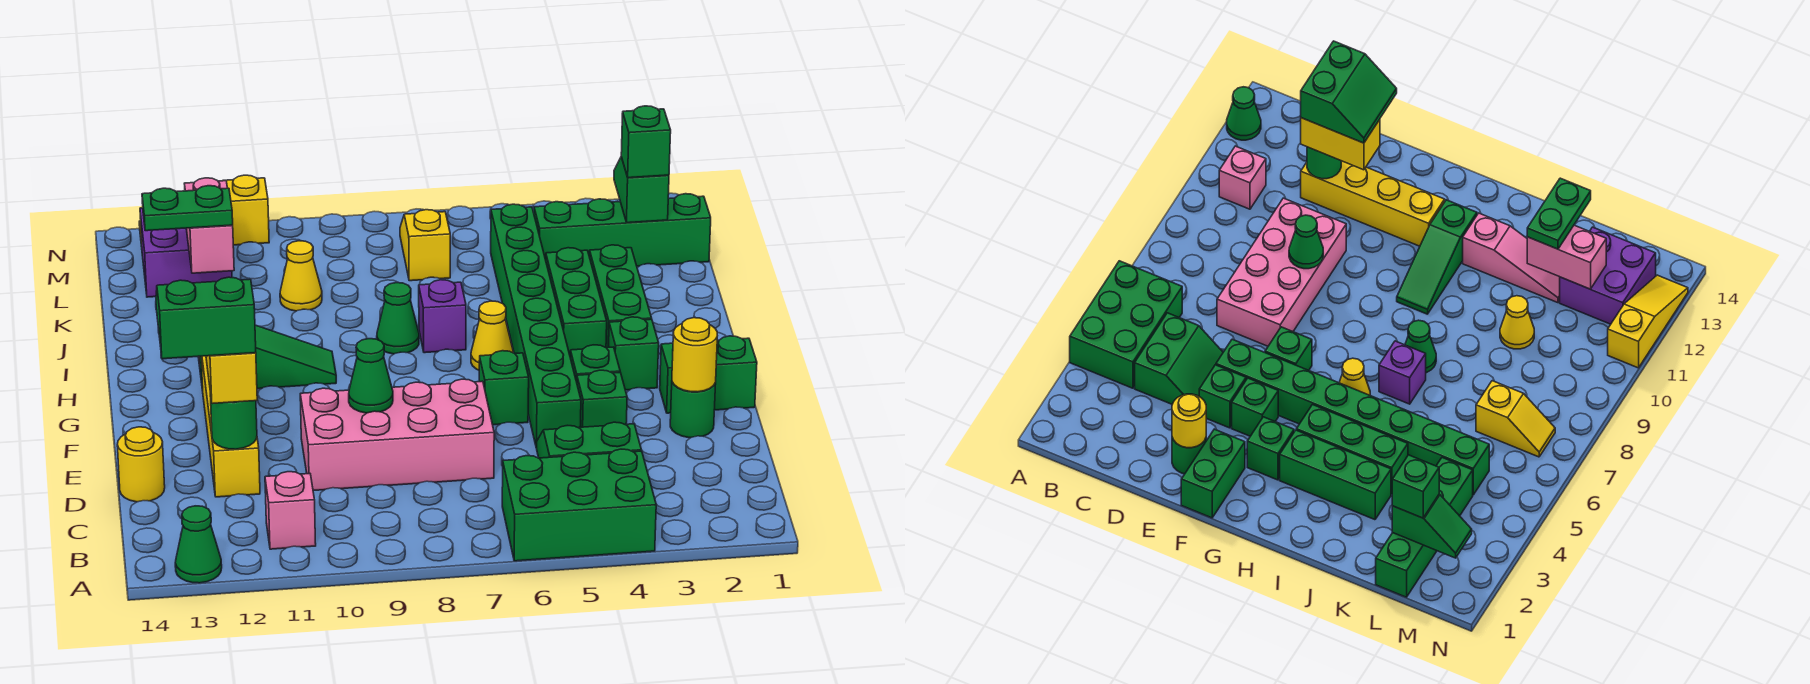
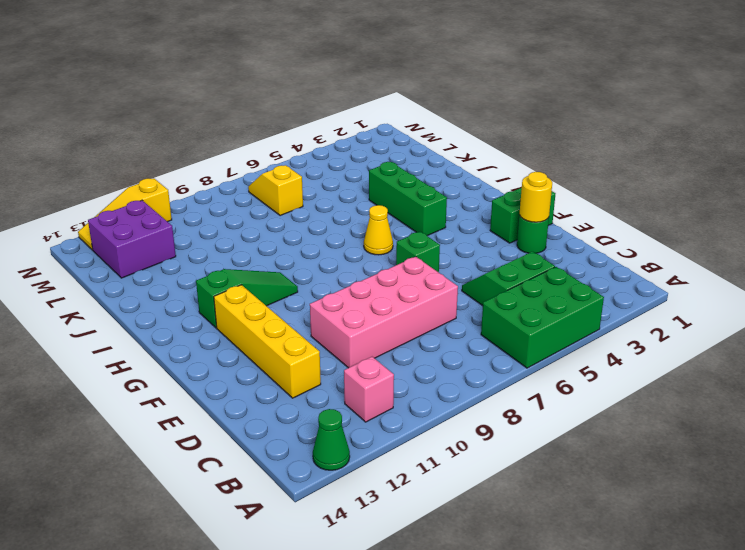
none -> yellow round brick D14 level 1
none -> green brick E4 level 1
none -> green brick E5:L5 level 1
none -> green brick F4 level 1

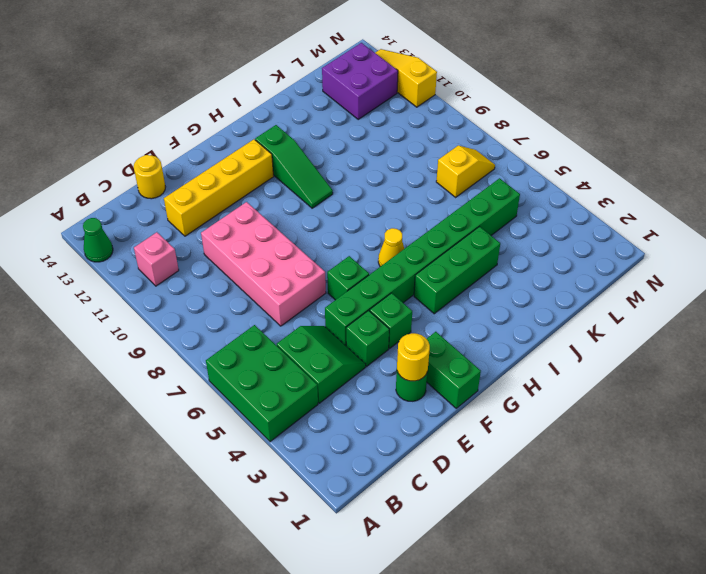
none -> green brick G3 level 1
none -> green brick H3:J3 level 1
none -> purple brick I7 level 1
none -> green cone I8 level 1

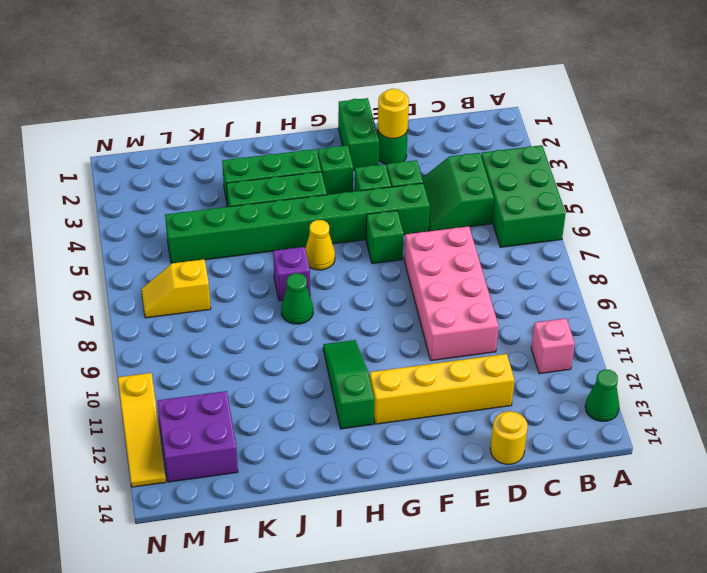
none -> pink slope I12:K12 level 1 top I
none -> yellow cone K10 level 1
none -> green brick L1:L4 level 1
none -> green round brick D12 level 2

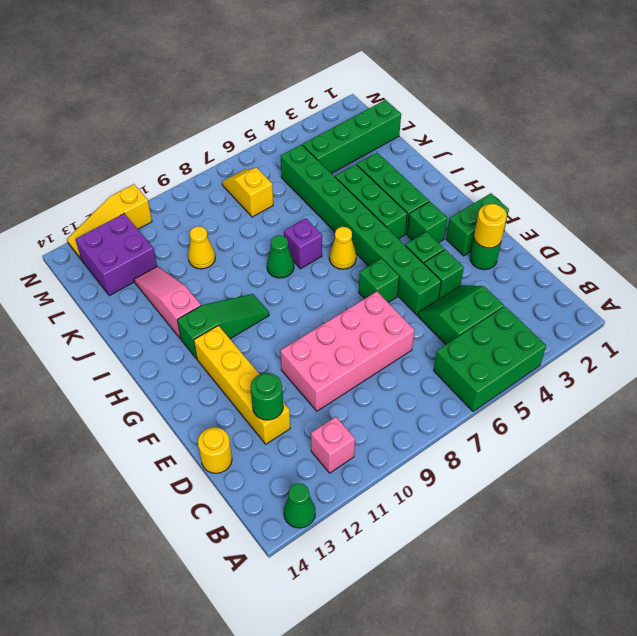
none -> green cone E9 level 2
none -> pink brick K12:L12 level 2
none -> green slope L2:M2 level 2 top L
none -> yellow brick D12:E12 level 3

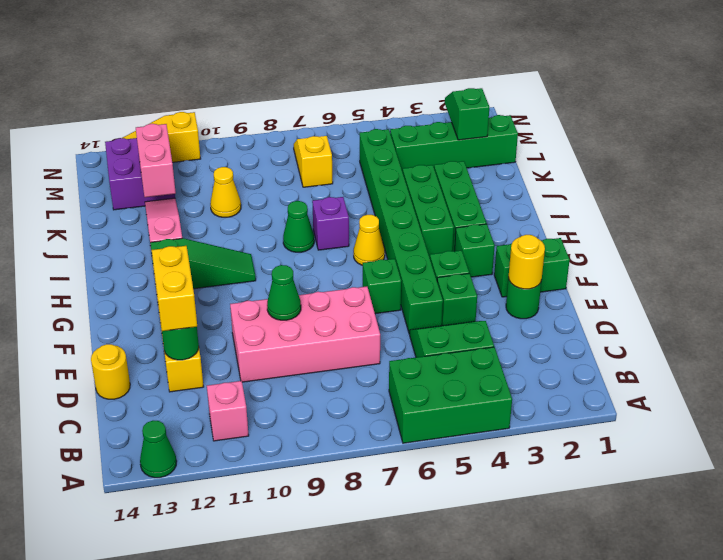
none -> green plate K12:K13 level 3
none -> green brick L2 level 3
none -> green slope D12:E13 level 4 top D

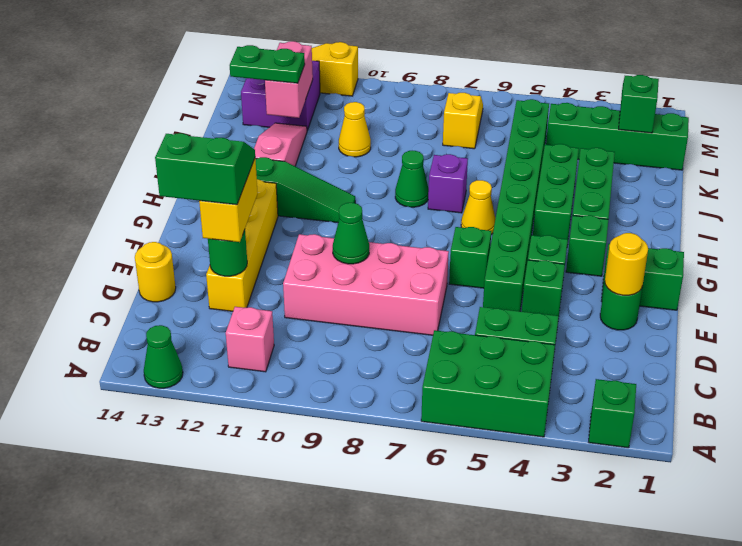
green brick A2 level 1 -> green brick L2 level 3

